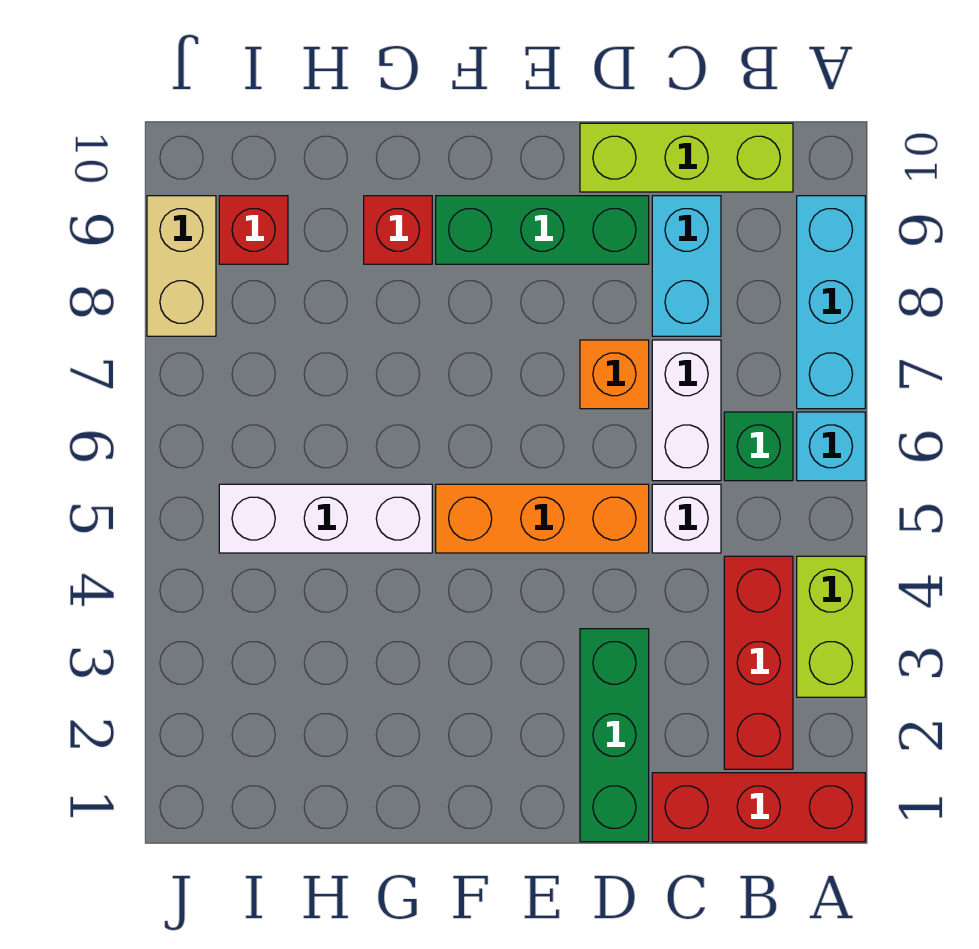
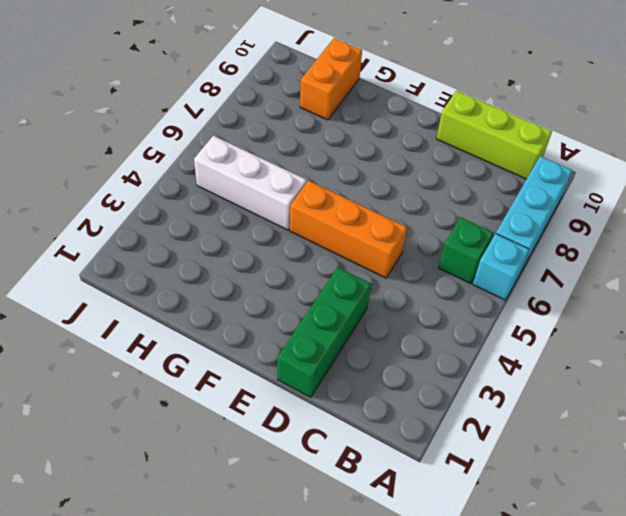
orange brick H9:H10 level 1 -> none
none -> red brick A1:C1 level 1
none -> lime brick A3:A4 level 1
none -> red brick B2:B4 level 1

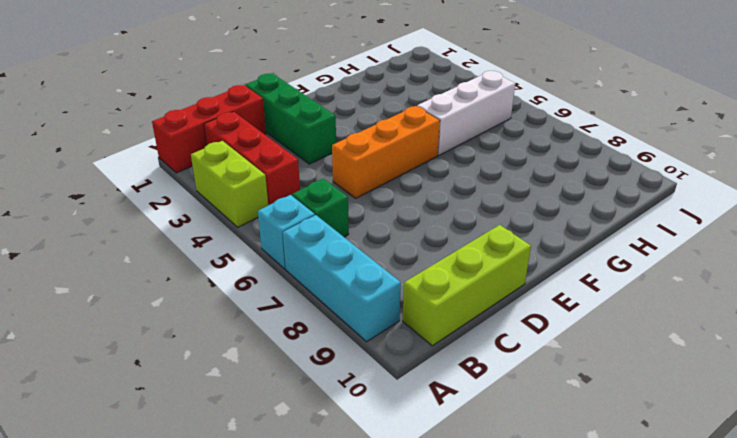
none -> white brick C5 level 1
none -> white brick C6:C7 level 1
none -> cyan brick C8:C9 level 1

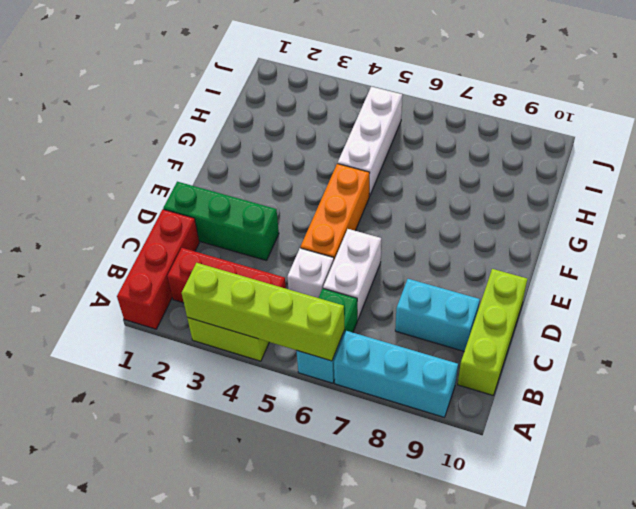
lime brick A3:A6 level 2 -> none
white brick C6:D6 level 1 -> white brick C6:C7 level 1
none -> orange brick D7 level 1
none -> green brick D9:F9 level 1
none -> red brick G9 level 1

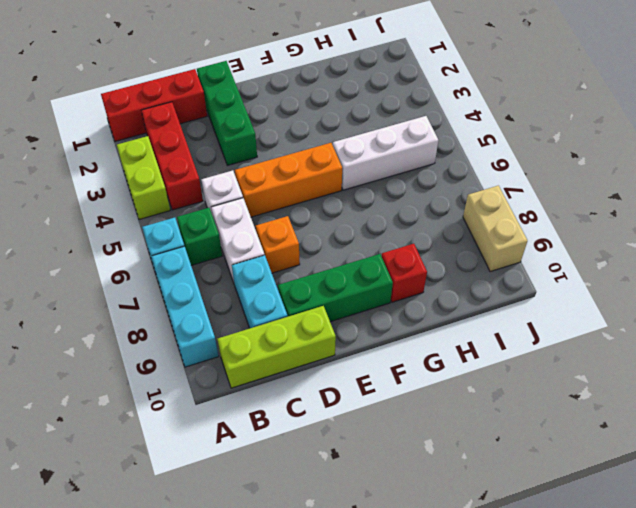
none -> red brick I9 level 1

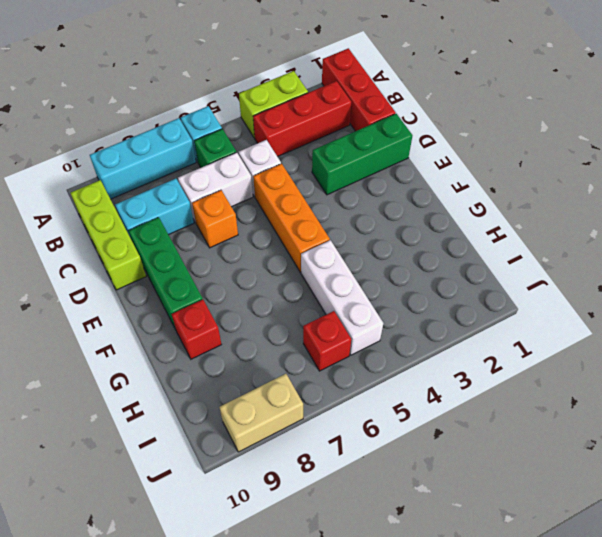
red brick I6 level 1 -> red brick I9 level 1

